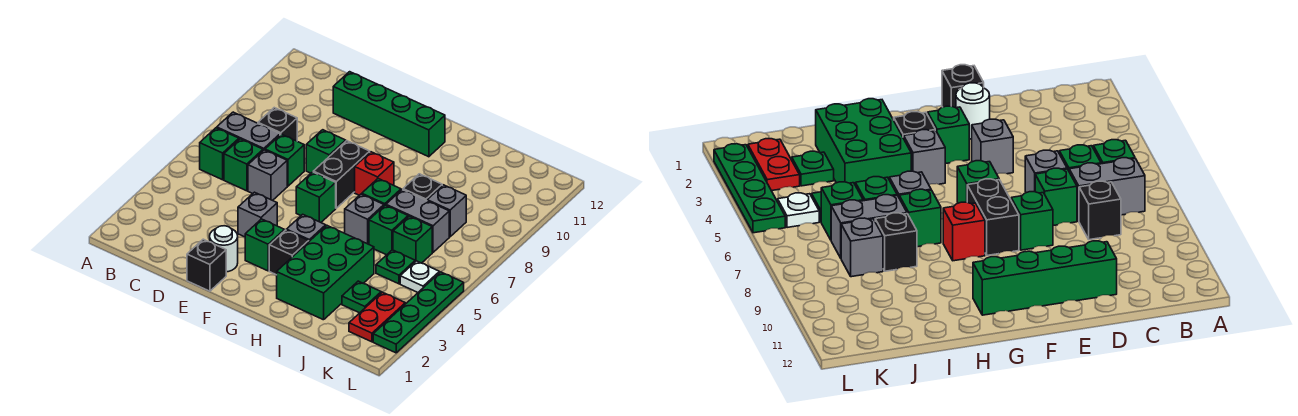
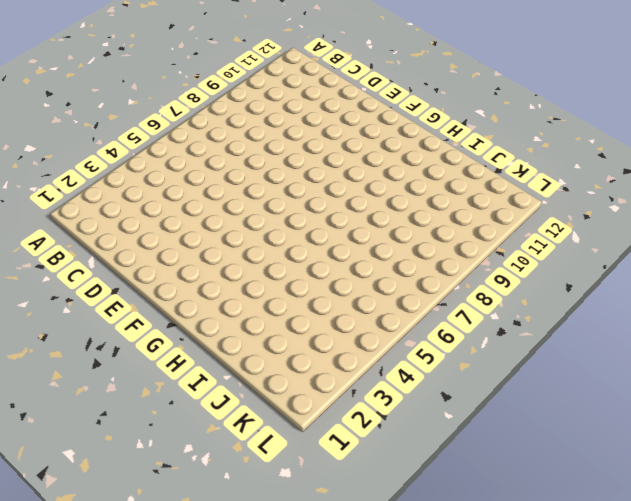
none -> green brick B6 level 1
none -> grey brick B7:C7 level 1
none -> green brick C6 level 1
none -> black brick C8 level 1

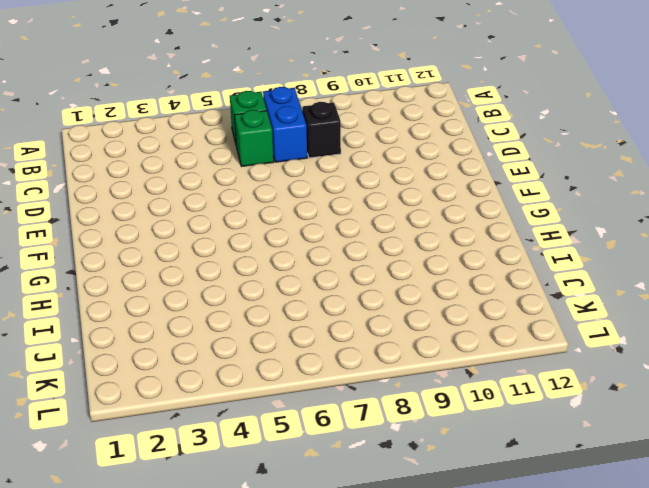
blue brick B7:C7 level 1 -> grey brick B7:C7 level 1
none -> grey brick D6 level 1
none -> green brick D7 level 1
none -> green brick D11:G11 level 1
none -> black brick E1 level 1

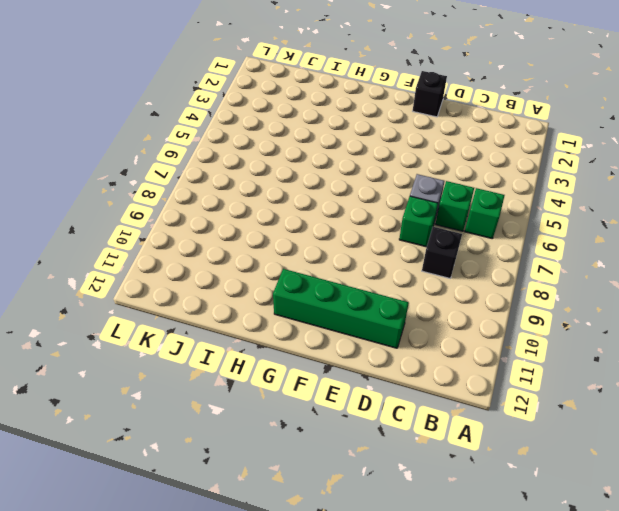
none -> grey brick B7:C7 level 1
none -> white round brick E2 level 1
none -> grey brick E4 level 1
none -> green brick E8 level 1

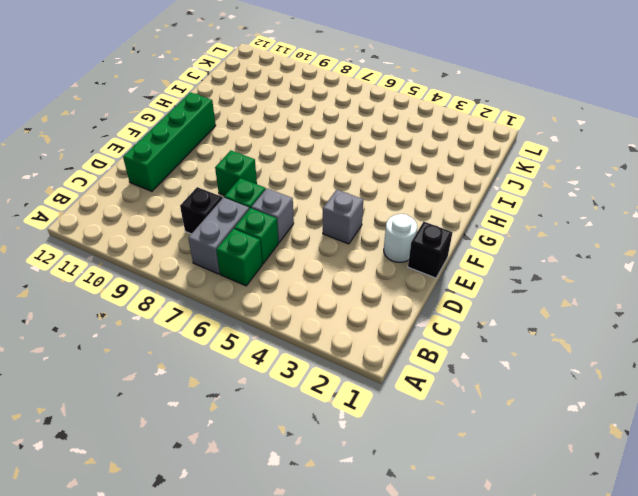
none -> green brick F3 level 1
none -> green brick F6 level 1
none -> black brick F7:F8 level 1
none -> black brick G3 level 1

